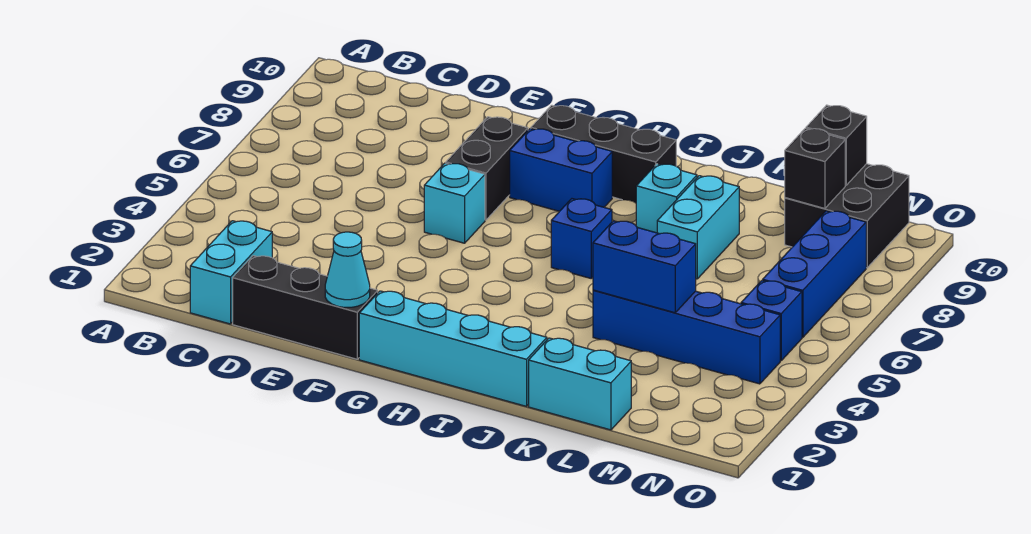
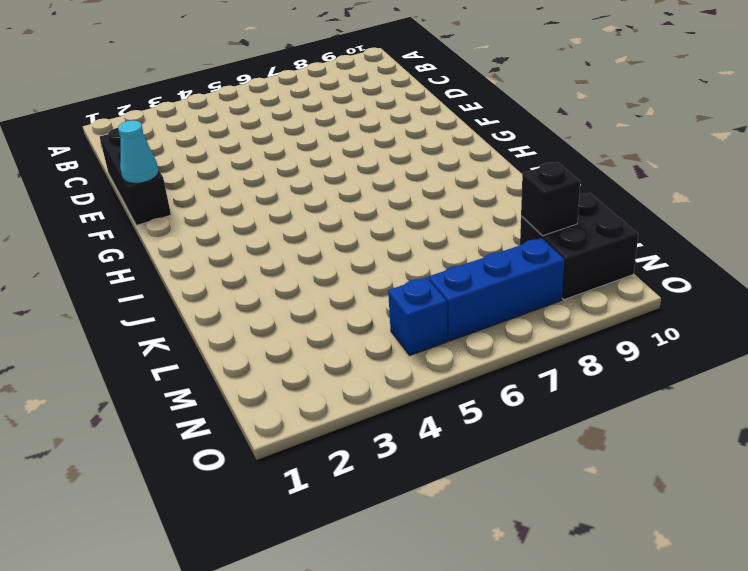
none -> cyan brick C1:C2 level 1
none -> cyan brick F6 level 1
none -> black brick F7:F8 level 1

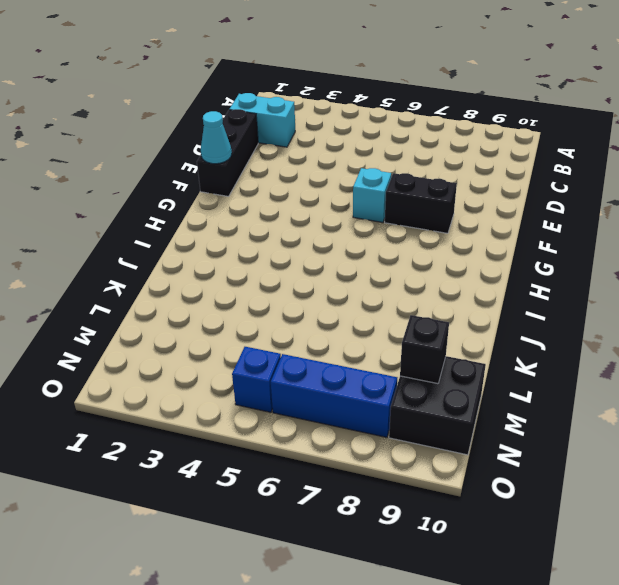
none -> cyan brick G1:J1 level 1
none -> blue brick G8:H8 level 1
none -> black brick G9:I9 level 1

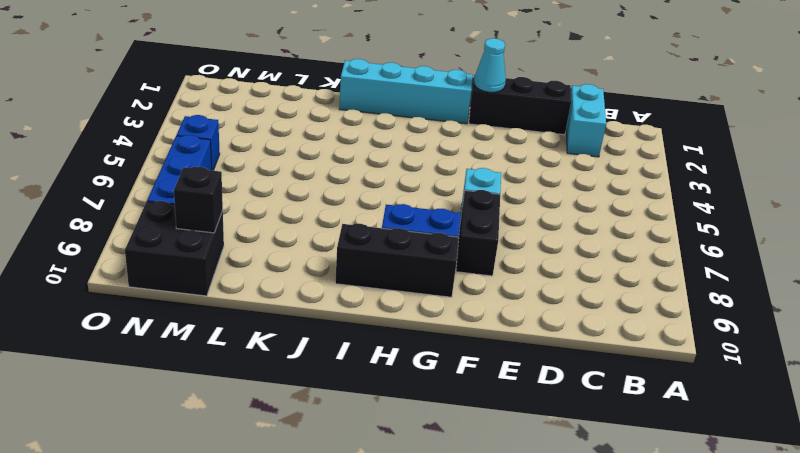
none -> blue brick I6 level 1
none -> cyan brick J8 level 1
none -> cyan brick K1:L1 level 1

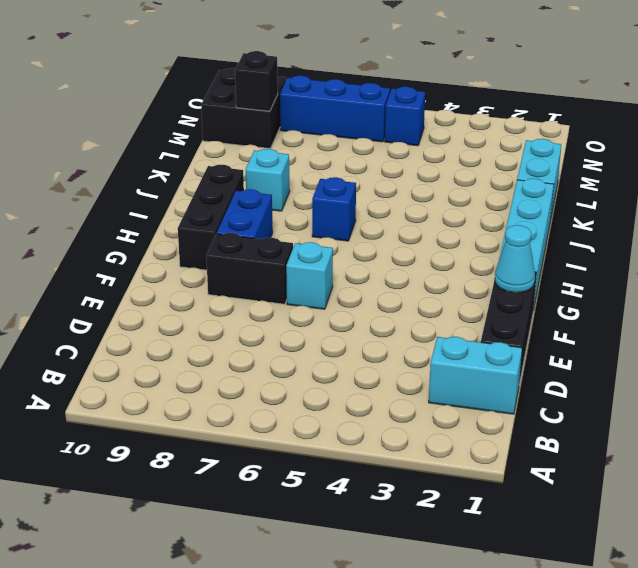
none -> blue brick K4:N4 level 1
none -> cyan brick K7:K8 level 1
none -> blue brick K4:L4 level 2

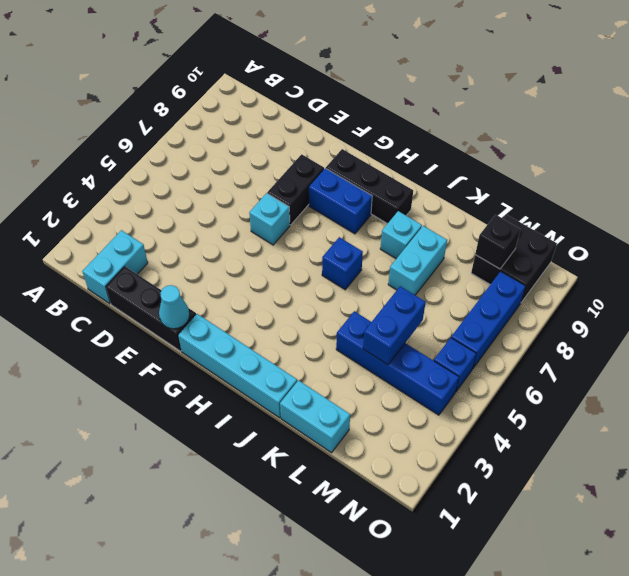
blue brick L4:L5 level 2 -> blue brick K4:L4 level 2
none -> black brick M10 level 2

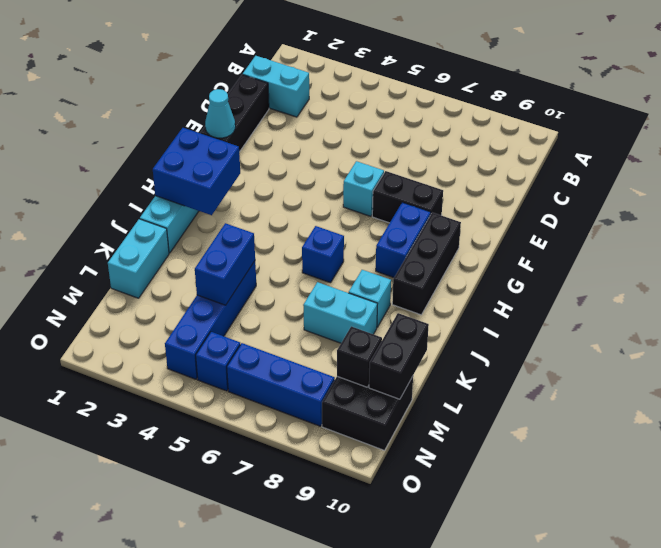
blue brick H1:I2 level 2 -> none
black brick L10:M10 level 2 -> black brick M10 level 2

